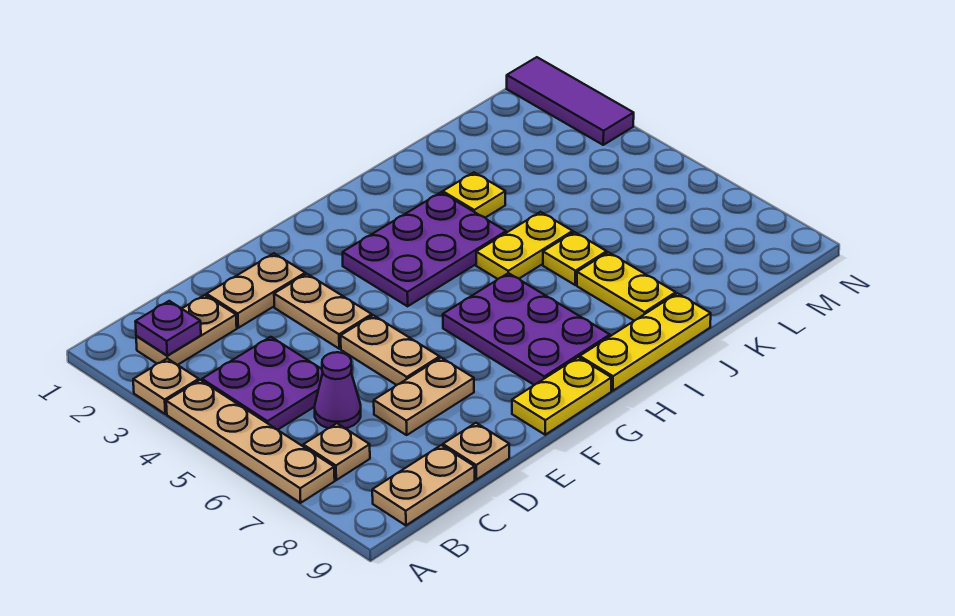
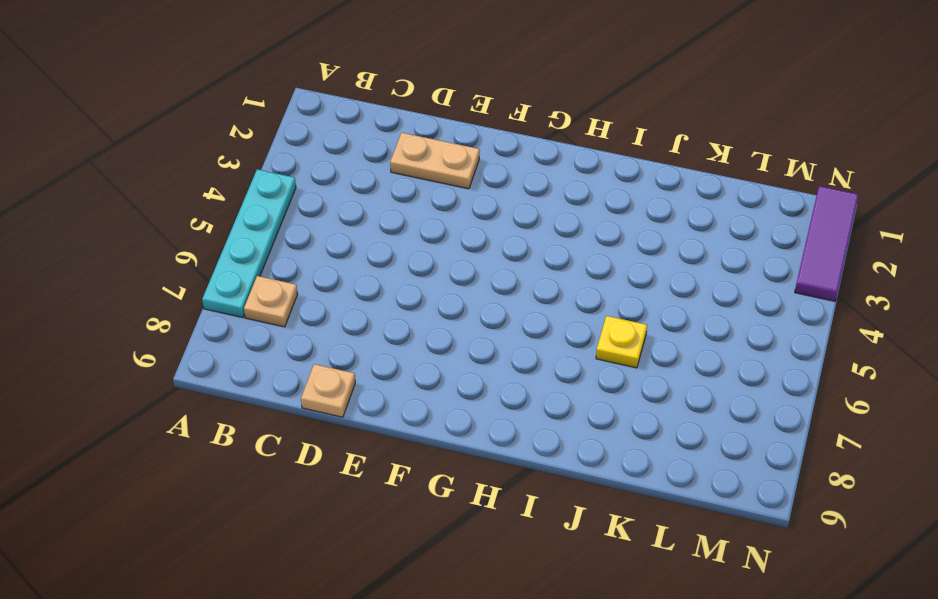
cyan plate A4:A7 level 1 -> tan plate A4:A7 level 1
none -> tan plate A3 level 1
none -> tan plate B2:C2 level 1
none -> purple plate B4:C5 level 1

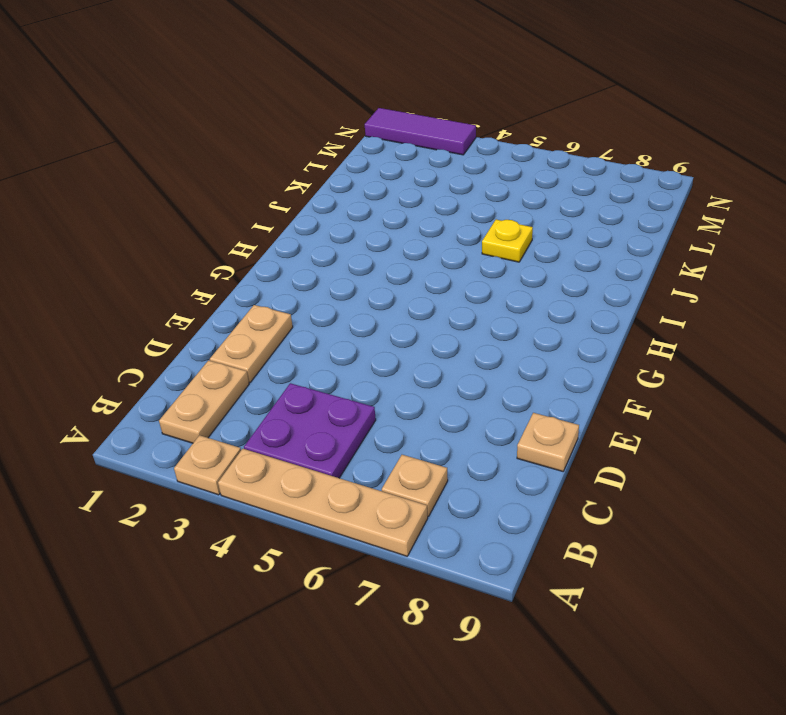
none -> tan plate B9:C9 level 1
none -> purple cone C6 level 1
none -> tan plate D7:E7 level 1

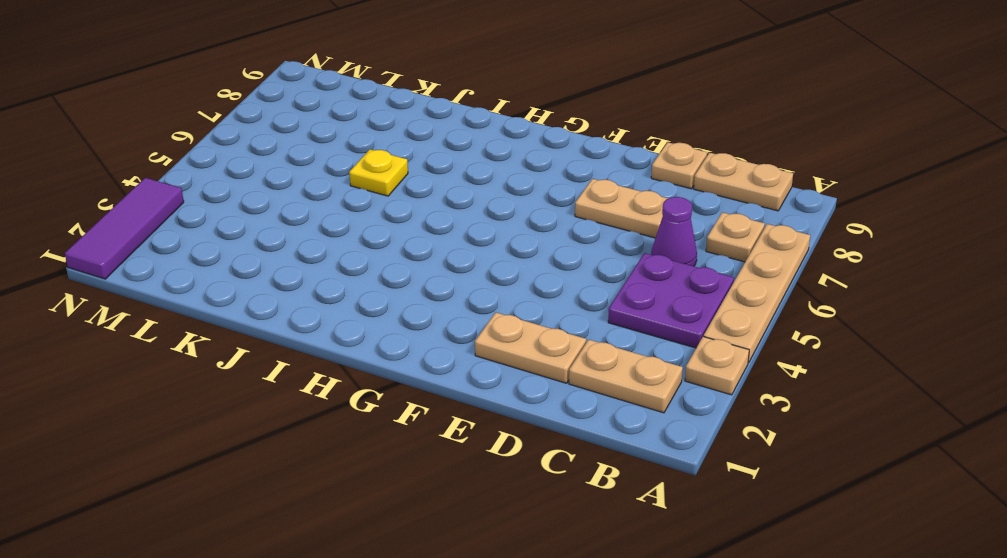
none -> tan plate E3:E4 level 1
none -> tan plate E5:E6 level 1
none -> yellow plate F9:G9 level 1

